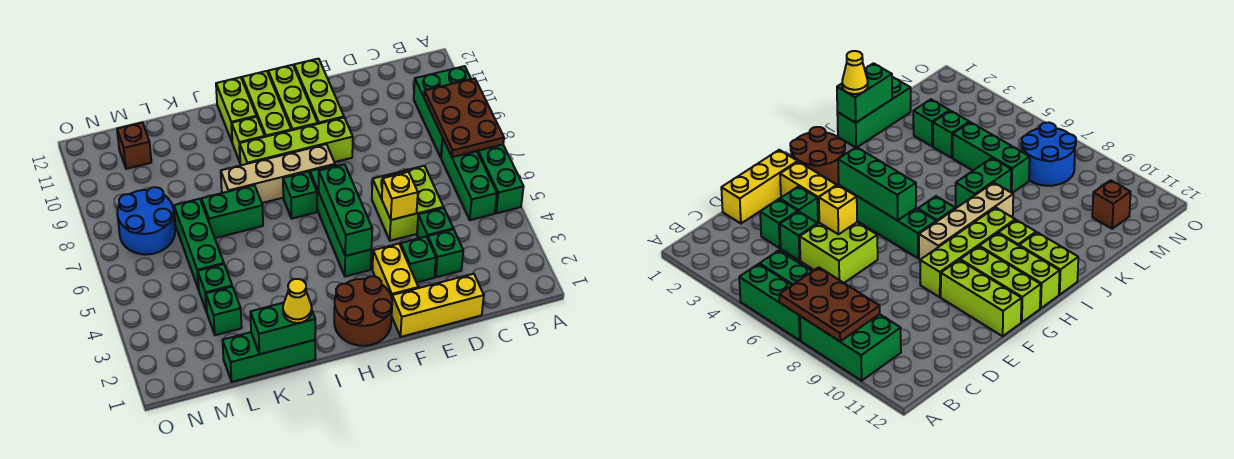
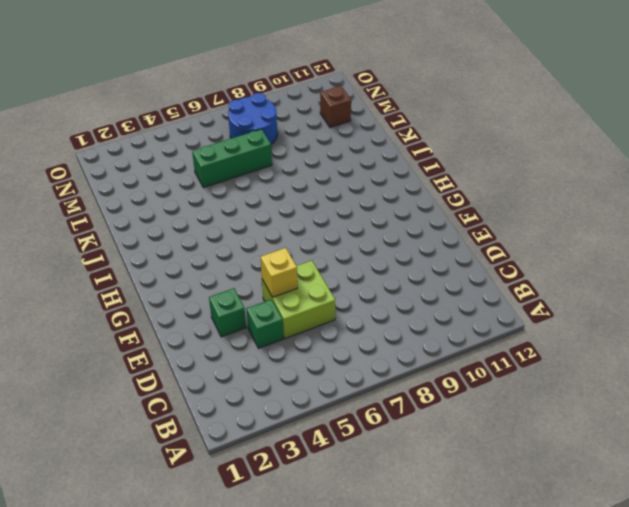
none -> green brick A5:A7 level 1
none -> green brick A8:B10 level 1
none -> green brick B5:B7 level 1
none -> yellow brick D1:F1 level 1

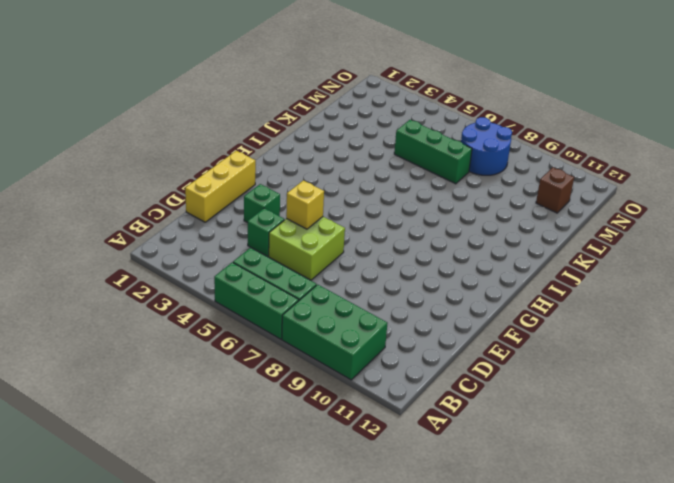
none -> green brick D3 level 1
none -> yellow brick F2:F3 level 1
none -> lime brick F9:I9 level 1
none -> lime brick F10:F12 level 1

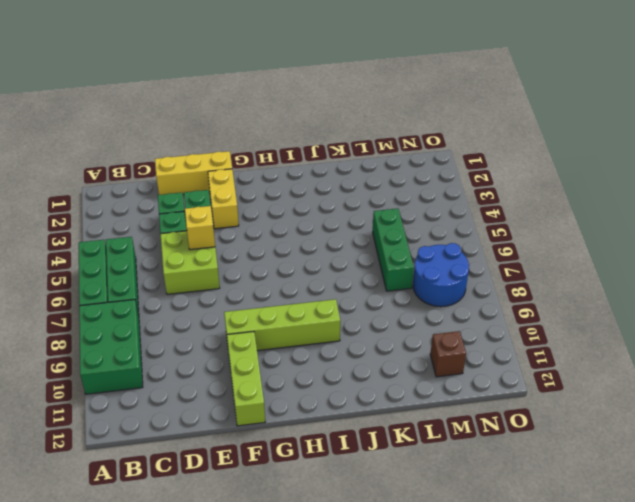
none -> brown round brick G1:H2 level 1
none -> green brick G4:G7 level 1
none -> tan brick G8:J8 level 1
none -> lime brick G10:G12 level 1

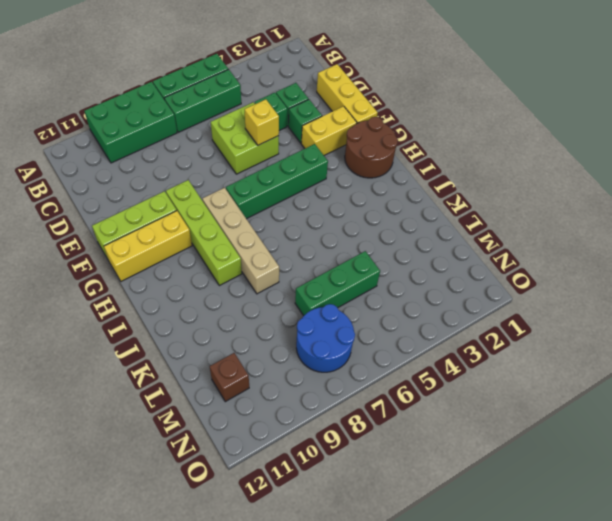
yellow brick G10:G12 level 1 -> lime brick G10:G12 level 1
none -> green brick H7 level 1
none -> lime brick H10:H12 level 1
none -> lime brick I10 level 1
none -> lime brick I11:I12 level 1

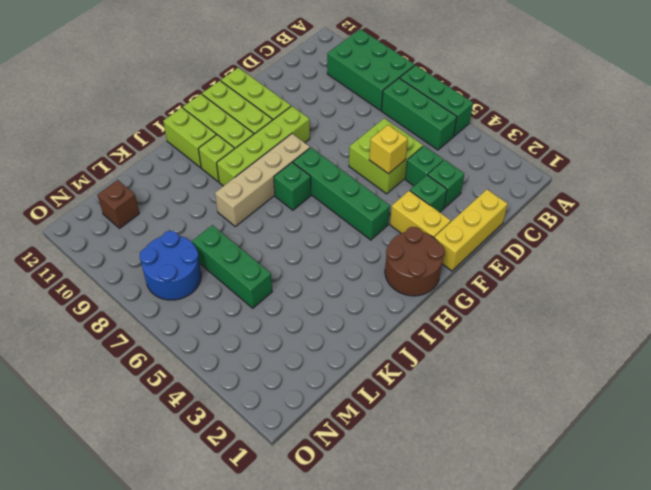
none -> green brick J1:L1 level 1
none -> green brick J7:K7 level 1
none -> green brick L3 level 1
none -> green brick L4 level 1

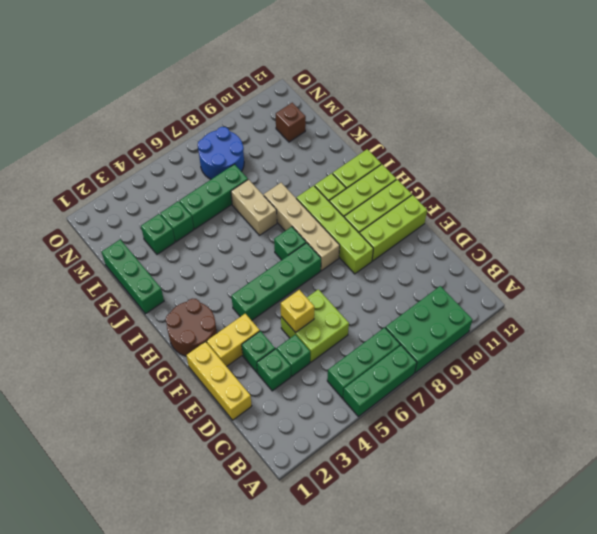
tan brick J7:K7 level 1 -> green brick J7:K7 level 1
none -> brown plate A7:B9 level 2
none -> green brick G4:G6 level 2
none -> green brick J1:K1 level 2
none -> yellow cone J1 level 3

